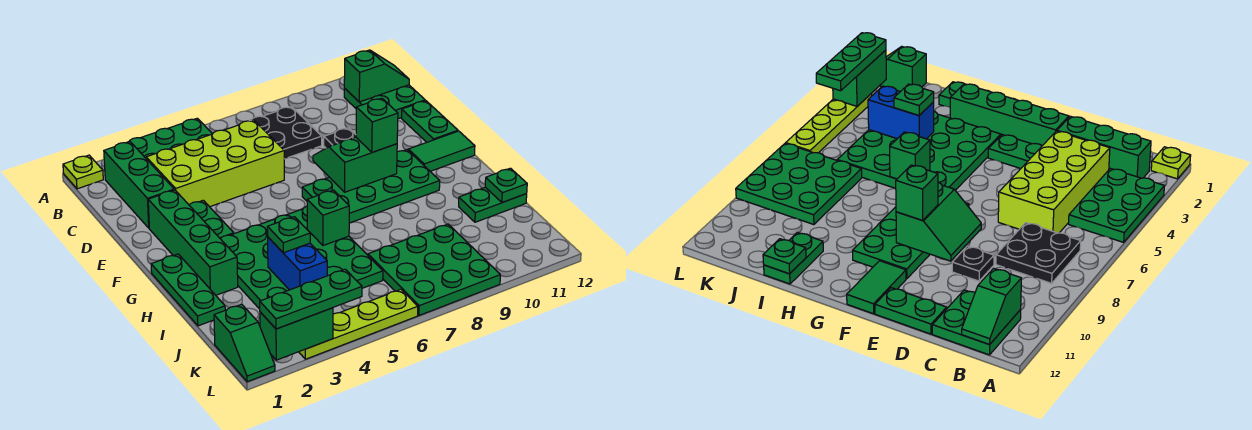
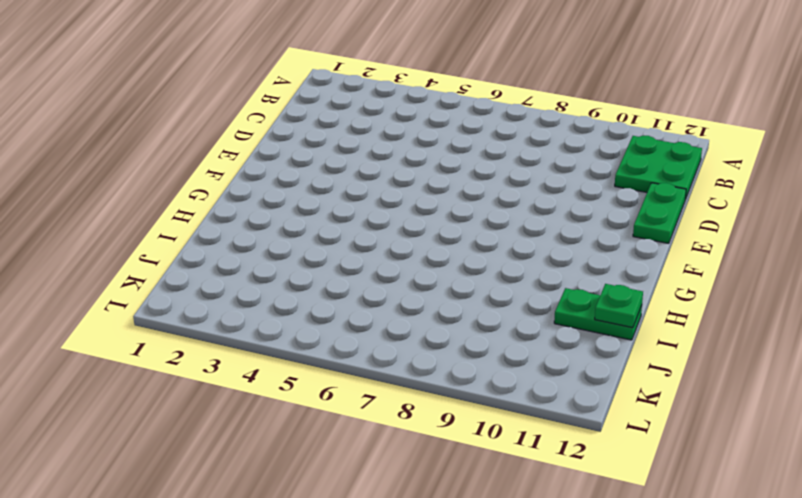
none -> lime plate A1 level 1
none -> green plate A3:B5 level 1
none -> green brick B2:D2 level 1

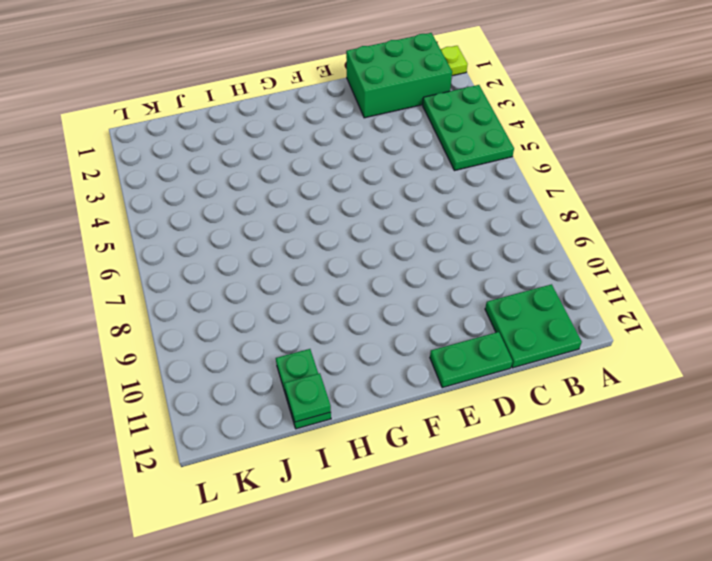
green brick B1:D2 level 1 -> green brick B2:D2 level 1
none -> black plate B7:C8 level 1
none -> lime brick C3:D6 level 1
none -> black plate D9 level 1

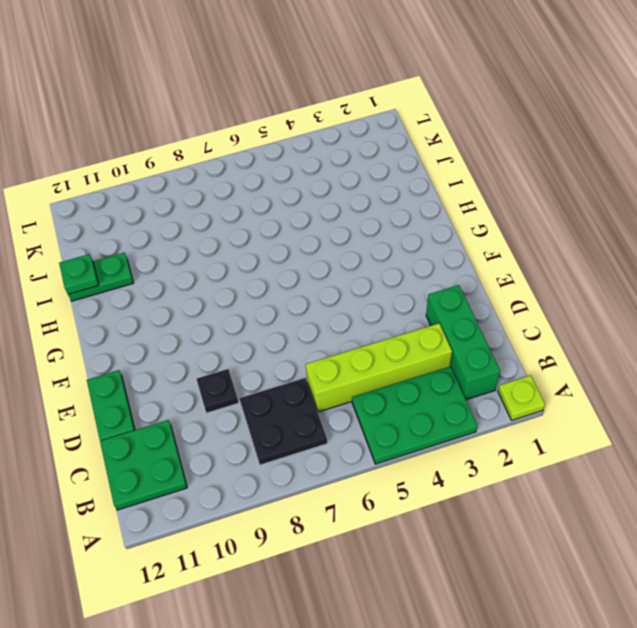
lime brick C3:C6 level 1 -> lime brick C3:D6 level 1
none -> green brick E2:H2 level 1
none -> green plate E3:F3 level 1
none -> green plate F7:G10 level 1

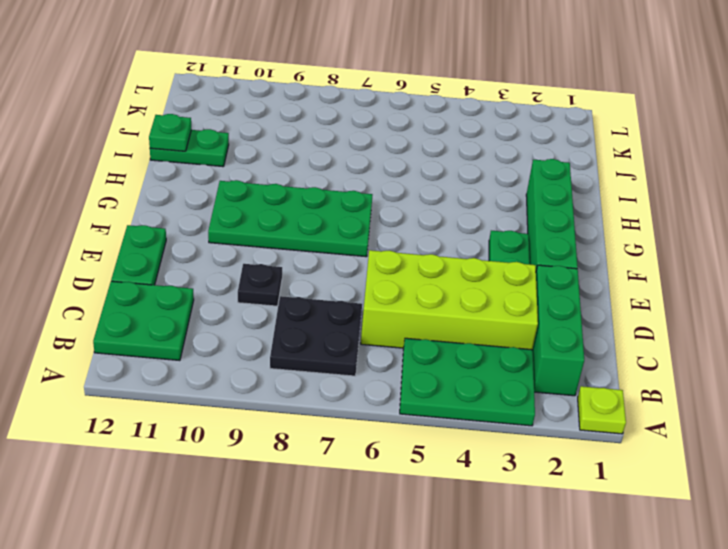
none -> green tile F11:F12 level 1
none -> green plate G1:I1 level 1
none -> green plate G3:J6 level 1

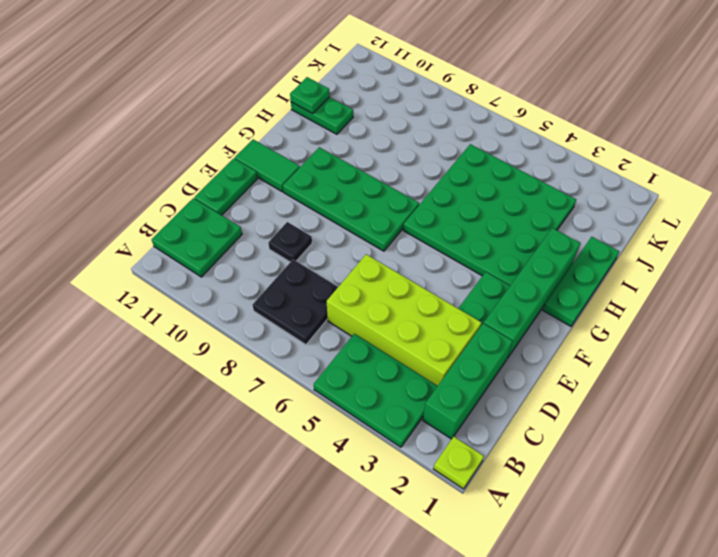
none -> green plate J7:L9 level 1
none -> green slope K1:L1 level 1 top K
none -> lime plate L3:L6 level 1

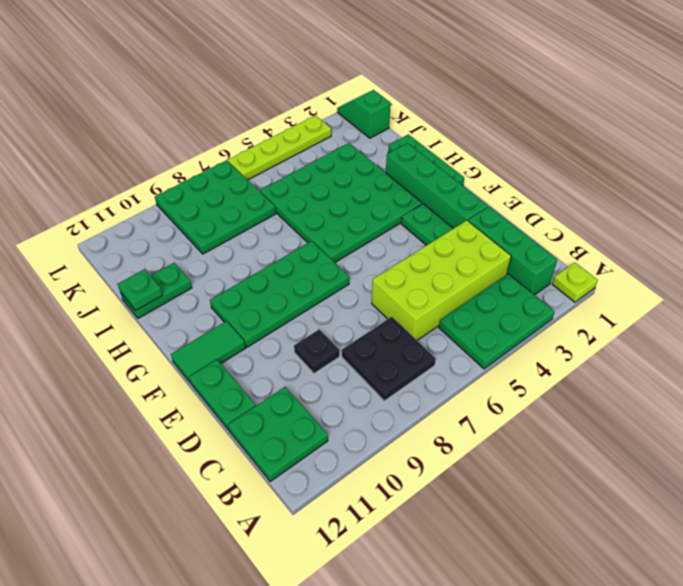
none -> green slope B11:B12 level 2 top 11
none -> green slope E8:F9 level 2 top F
none -> green brick H6 level 2

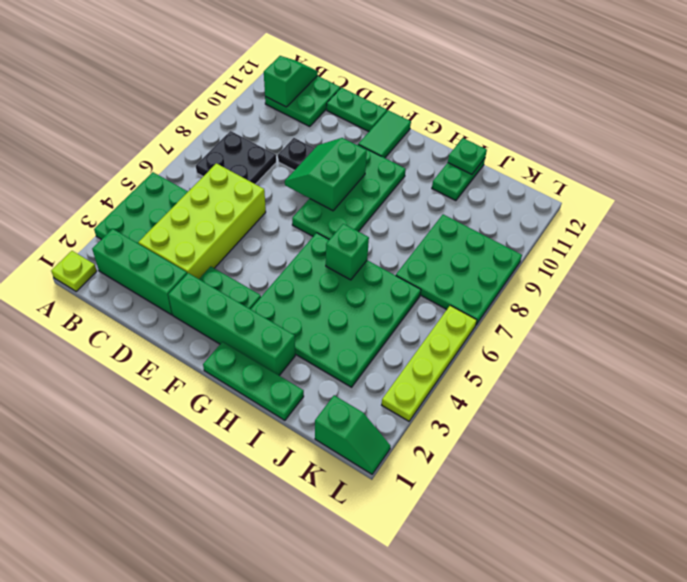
none -> blue brick I4:J4 level 2
none -> green brick L2:L3 level 2
none -> green brick F9 level 3

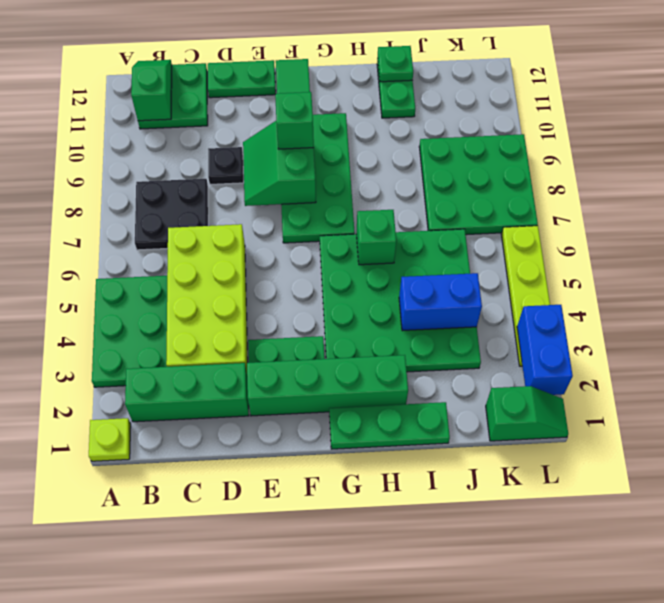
blue brick L2:L3 level 2 -> green brick L2:L3 level 2
none -> green plate I4 level 3
none -> green plate L2:L4 level 3

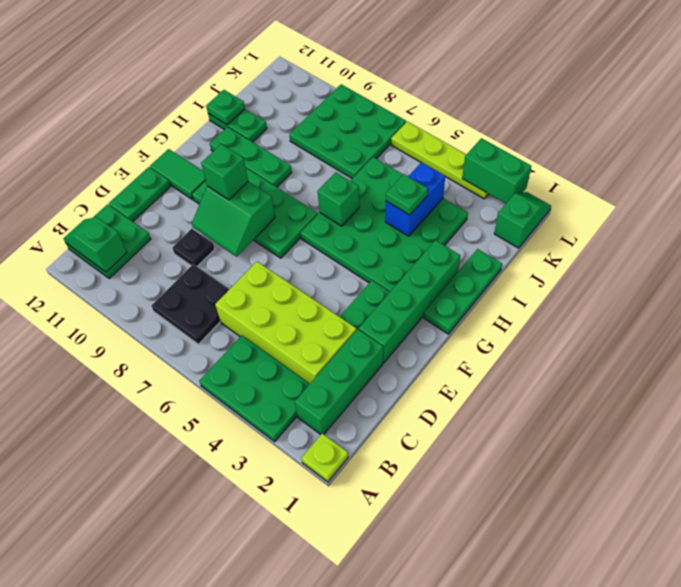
green plate H9:H11 level 1 -> green plate L2:L4 level 3

